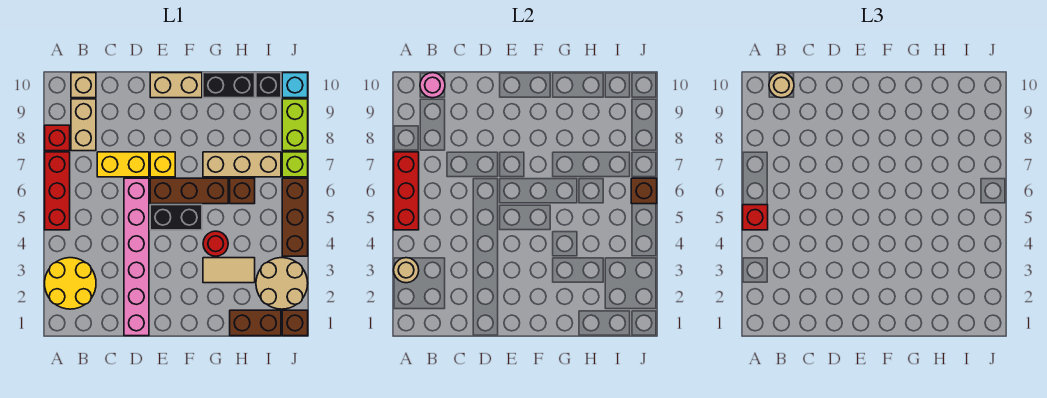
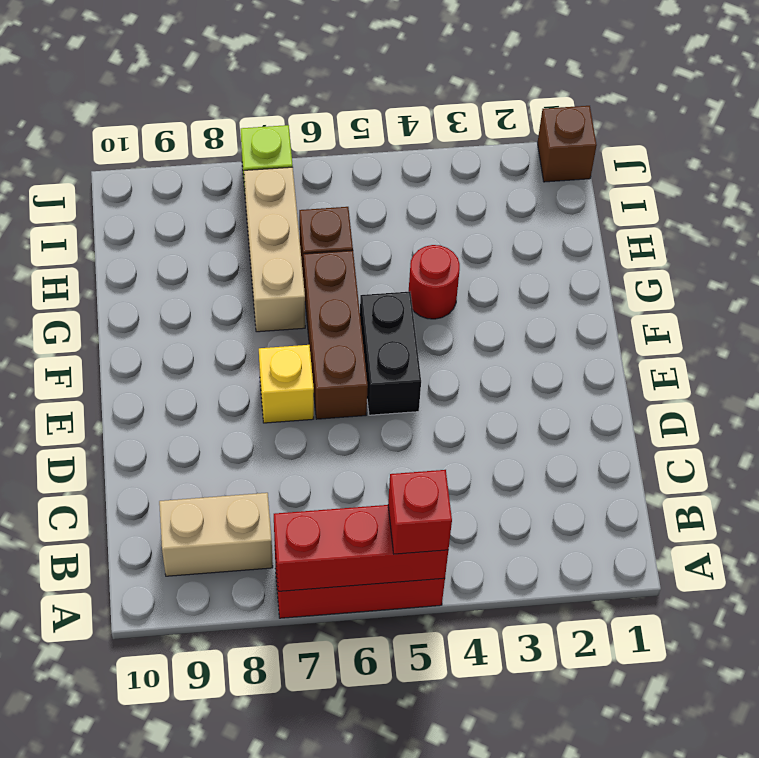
none -> yellow round brick A2:B3 level 1
none -> red brick A8 level 1
none -> tan brick B10 level 1
none -> yellow brick C7:D7 level 1

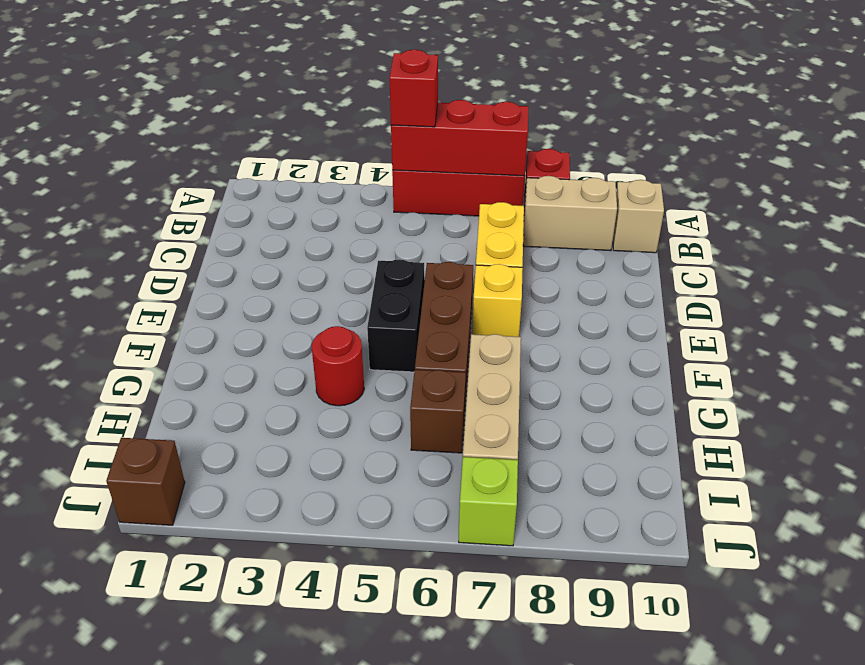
none -> yellow round brick A2:B3 level 1
none -> pink brick D1:D6 level 1
none -> tan brick E10:F10 level 1
none -> tan tile G3:H3 level 1

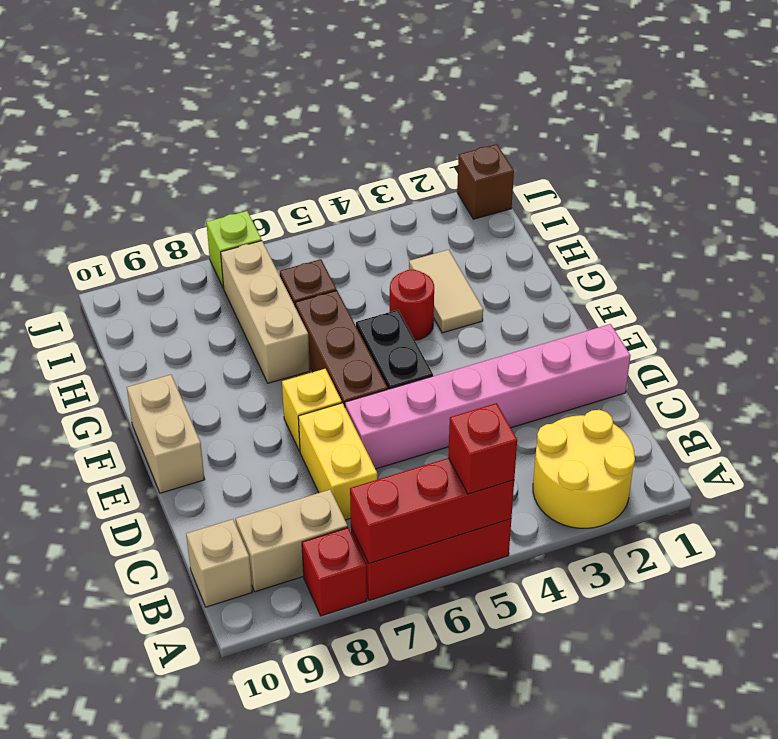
none -> black brick G10:H10 level 1
none -> brown brick H1:I1 level 1
none -> tan round brick I2:J3 level 1
none -> black brick I10 level 1

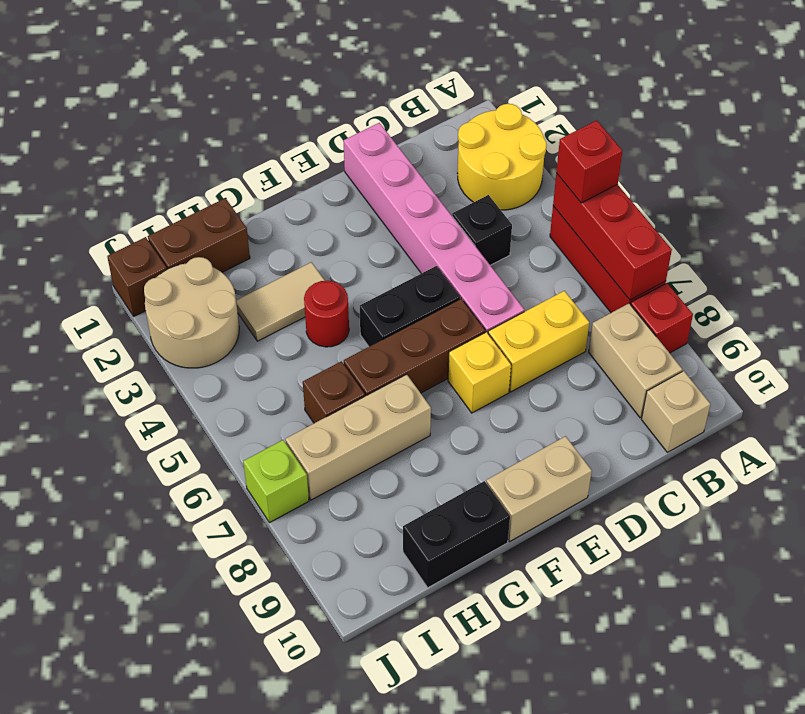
black brick C4 level 1 -> black brick I10 level 1
none -> brown brick J4:J6 level 1
none -> lime brick J8:J9 level 1
none -> cyan brick J10 level 1
none -> tan round brick A3 level 2

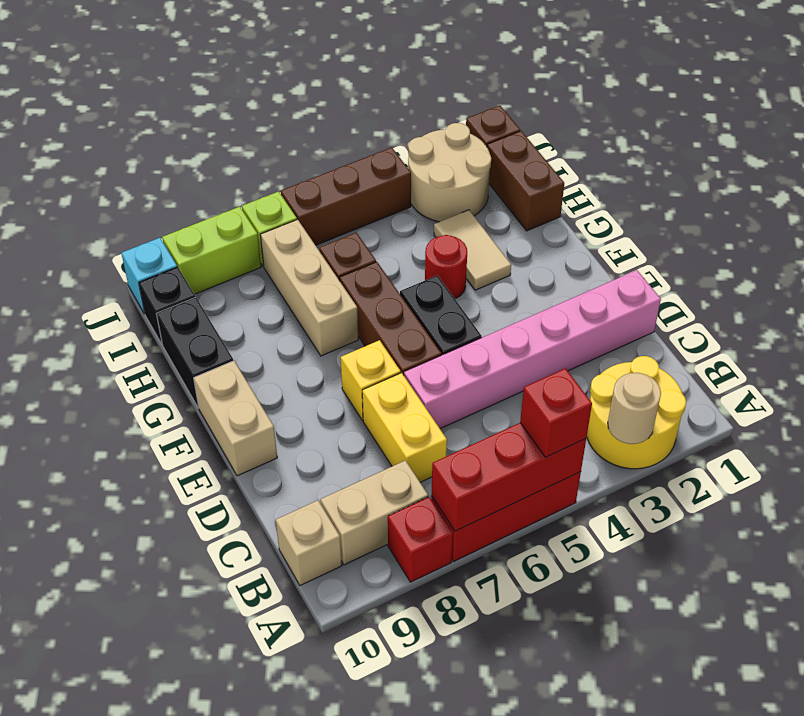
none -> pink round brick B10 level 2
none -> brown brick J6 level 2
none -> tan round brick B10 level 3

